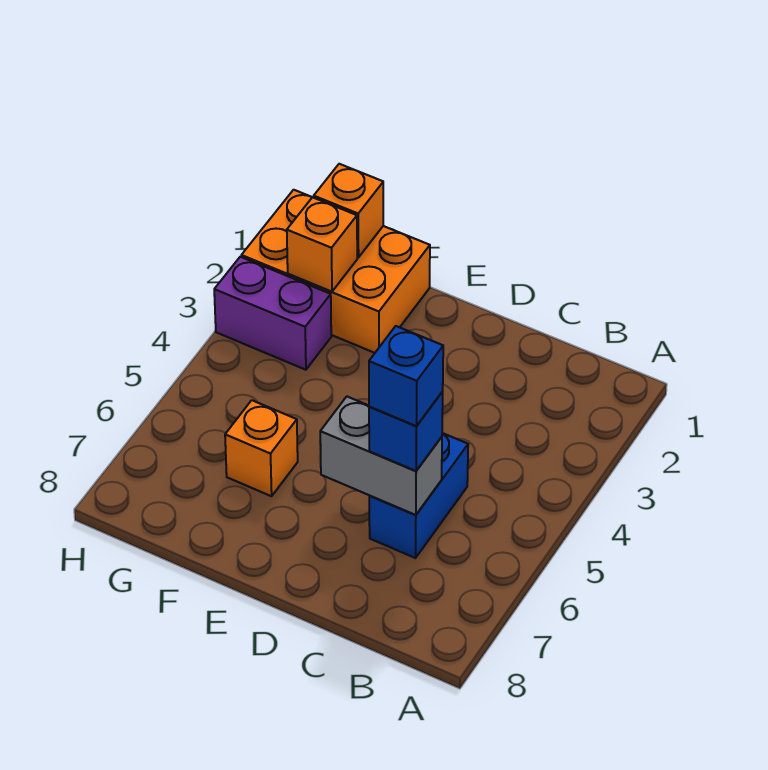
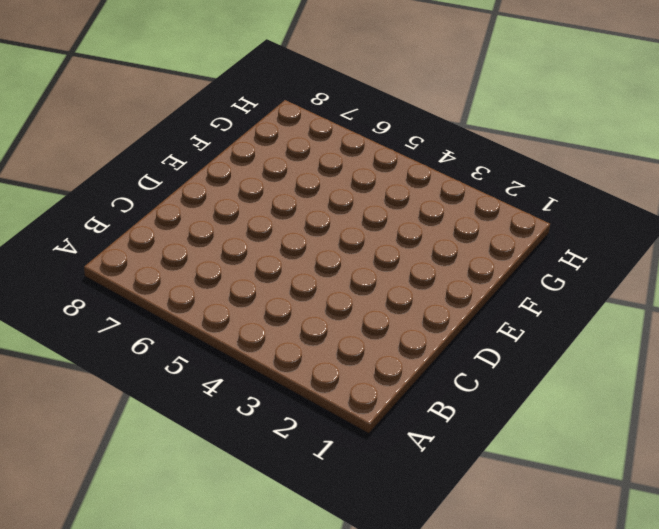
none -> blue brick C5:C6 level 1
none -> orange brick F1:H2 level 1

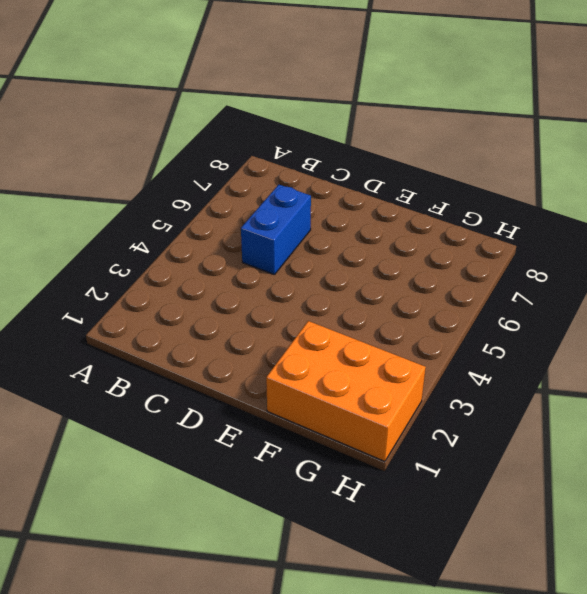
none -> orange brick F6 level 1
none -> purple brick G3:H3 level 1

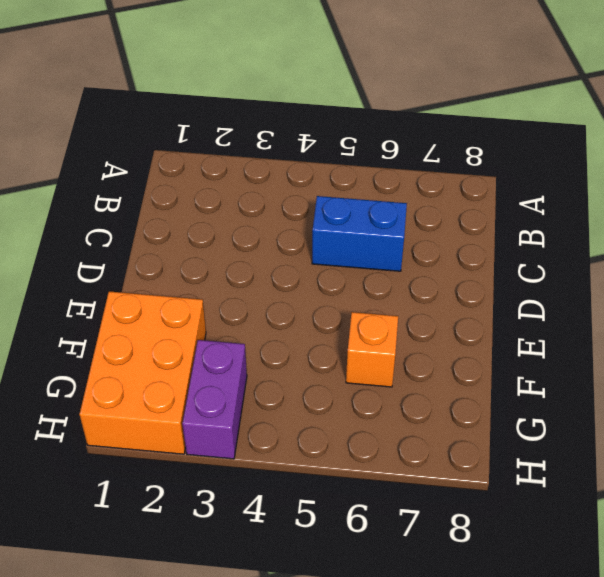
none -> grey brick C6:D6 level 2
none -> orange brick G1 level 2

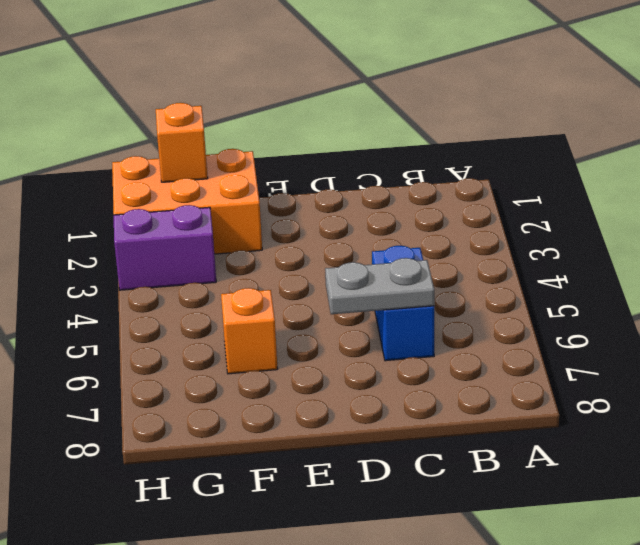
grey plate C6:D6 level 2 -> grey brick C6:D6 level 2
none -> orange brick G2 level 2
none -> blue brick C6 level 3

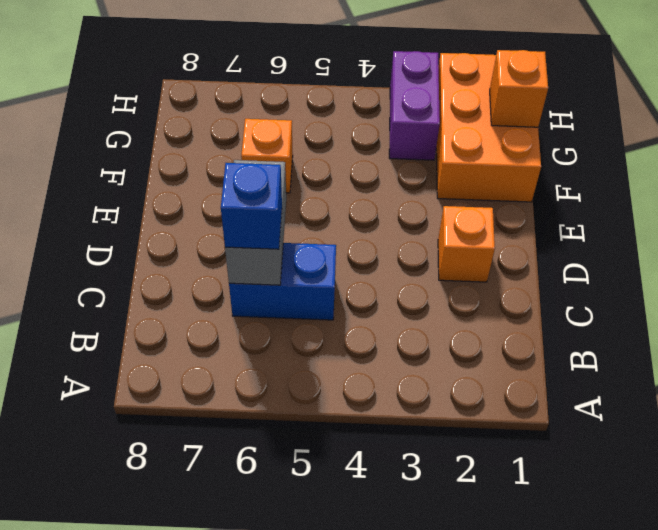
orange brick D2 level 1 -> orange brick G2 level 2
none -> blue brick C6 level 4

